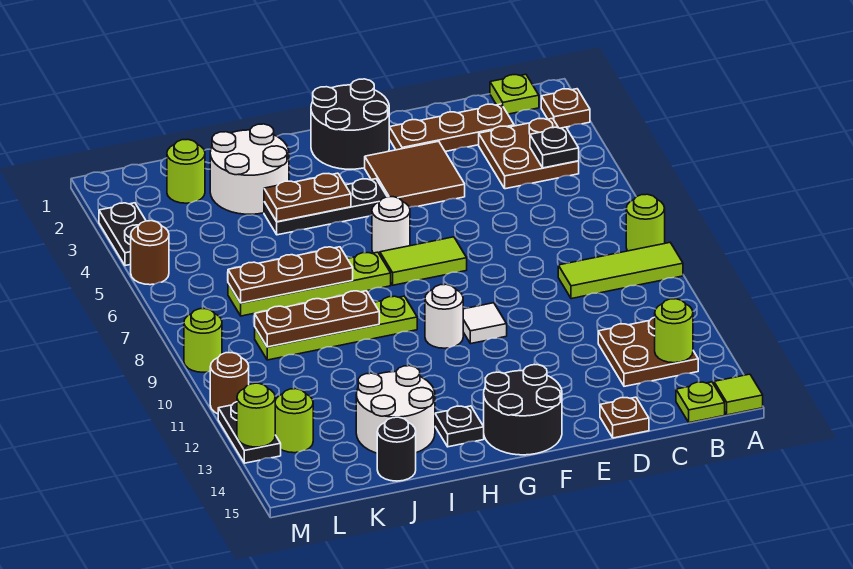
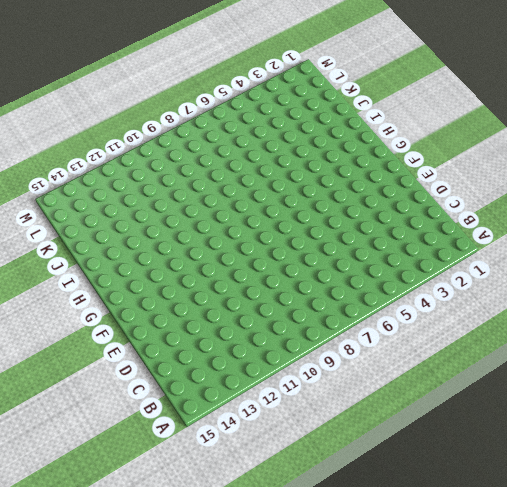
none -> brown plate A2 level 1
none -> lime round brick A8 level 1
none -> lime tile A9:C9 level 1
none -> lime tile A15 level 1

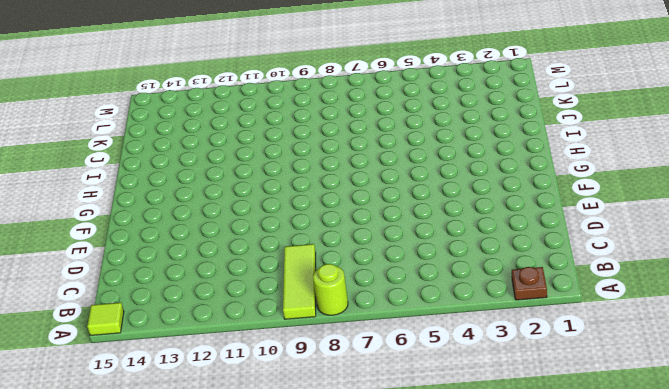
none -> lime plate B1 level 1
none -> brown plate B3:C4 level 1
none -> brown plate B12:C13 level 1
none -> lime plate B15 level 1

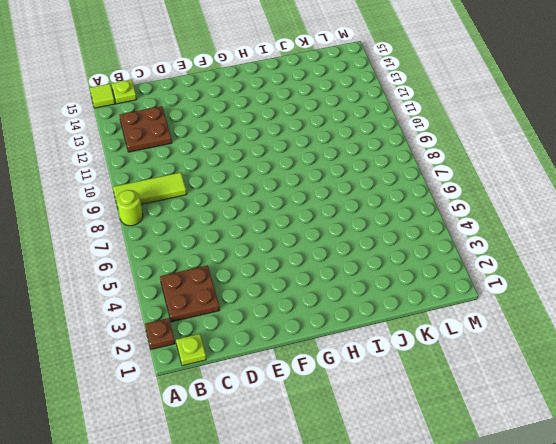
none -> brown plate C2:E2 level 1
none -> brown plate D15 level 1
none -> brown tile E3:F4 level 1
none -> black round brick F1:G2 level 1

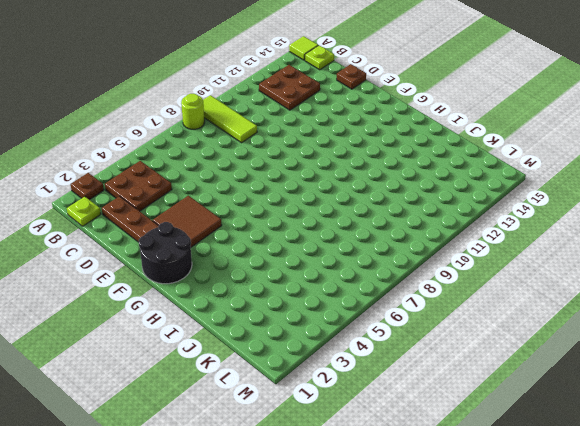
none -> lime tile F7:G7 level 1
none -> white tile F10 level 1
none -> black round brick F14:G15 level 1
none -> black plate G4:I4 level 1

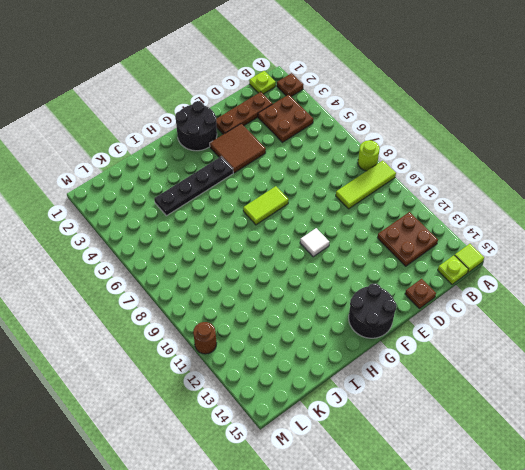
black plate G4:J4 level 1 -> black plate G4:I4 level 1
none -> white round brick G6 level 1
none -> white round brick G10 level 1
none -> lime plate H7:K7 level 1
none -> lime plate H9:K9 level 1

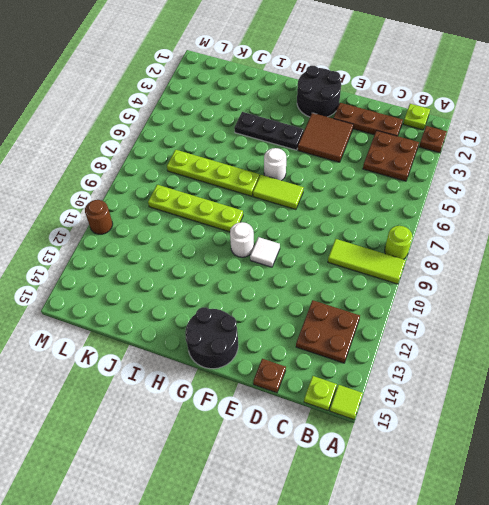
none -> black plate H14 level 1
none -> white round brick I2:J3 level 1
none -> white round brick I13:J14 level 1
none -> black round brick J15 level 1

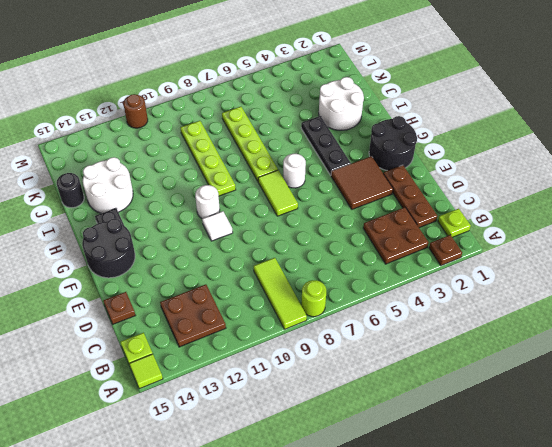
none -> lime round brick K2 level 1
none -> lime round brick L13 level 1
none -> black plate M3:M4 level 1
none -> brown round brick M5 level 1

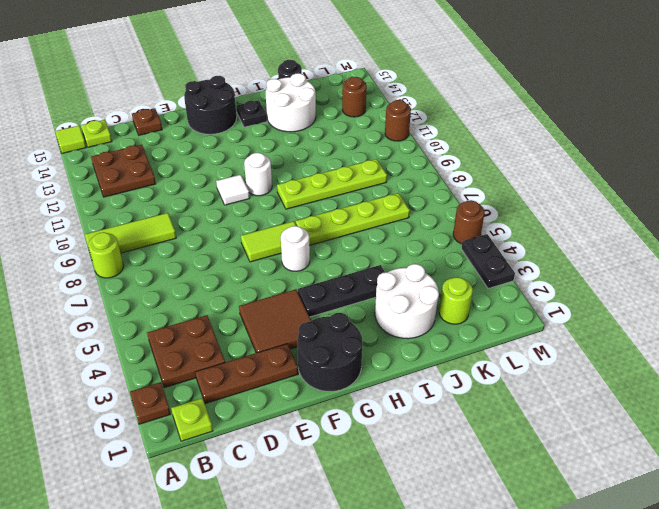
brown round brick L13 level 1 -> lime round brick L13 level 1
none -> lime round brick M9 level 1
none -> black plate M12:M13 level 1
none -> black plate B4 level 2
none -> lime round brick B13 level 2

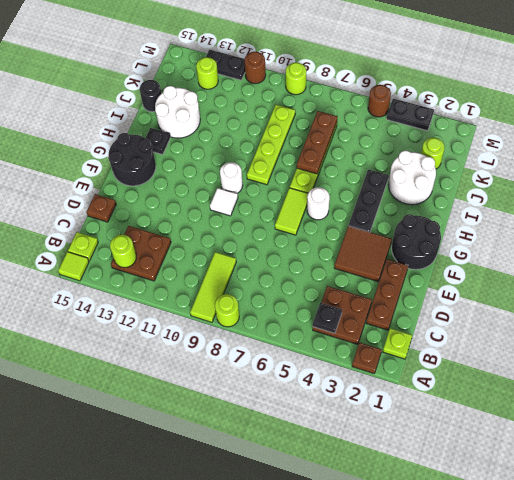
none -> brown plate H4:I4 level 2
none -> brown plate I9:K9 level 2
none -> lime round brick M13 level 2

